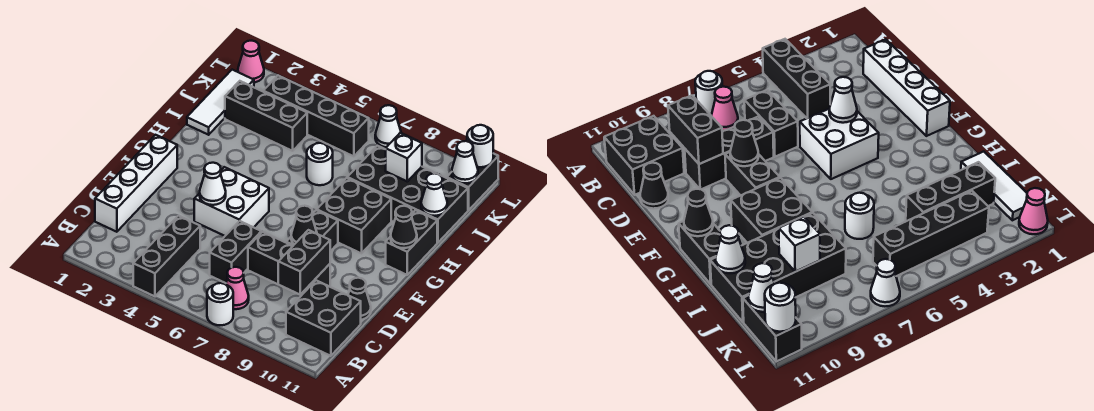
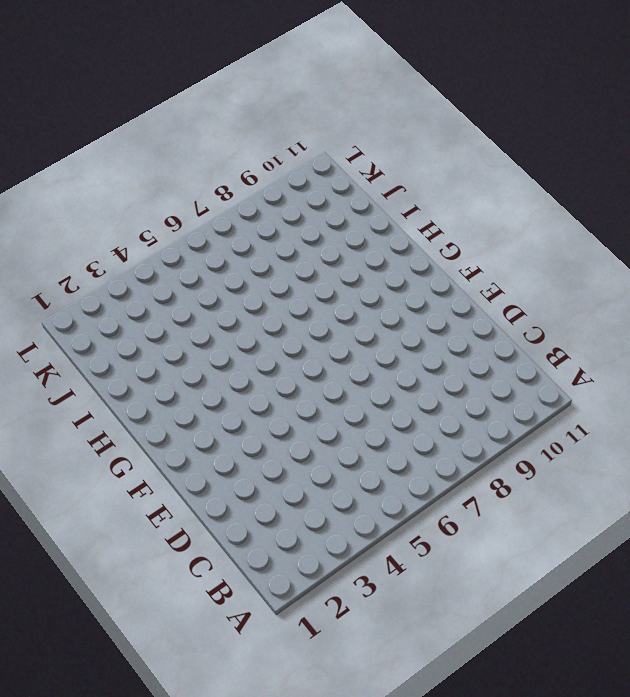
none -> black brick A4:C4 level 1
none -> white round brick A7 level 1
none -> pink cone B7 level 1

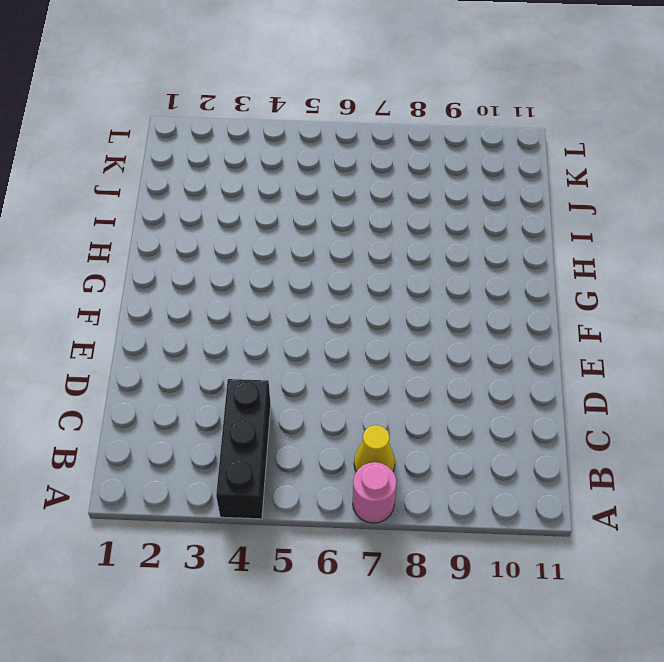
pink round brick A7 level 1 -> white round brick A7 level 1
yellow cone B7 level 1 -> pink cone B7 level 1
none -> black brick B10:C11 level 1
none -> white brick C1:F1 level 1
none -> black brick C6:D6 level 1

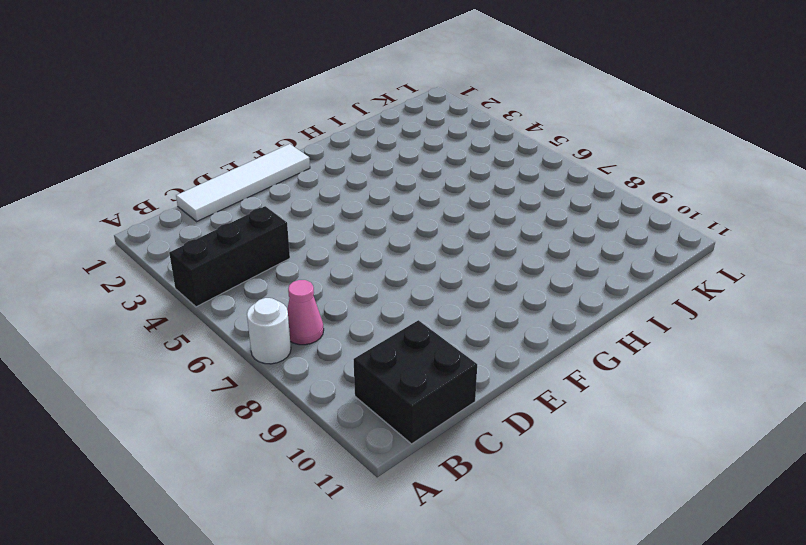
white tile C1:F1 level 1 -> white brick C1:F1 level 1
none -> black brick C6:D6 level 1
none -> black brick D7:D9 level 1
none -> black cone D11 level 1

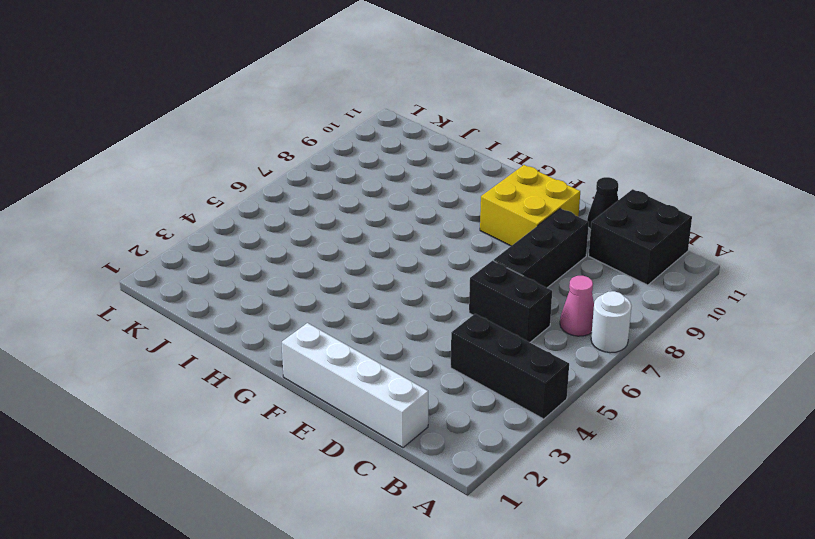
yellow brick E9:F10 level 1 -> none
none -> white brick E4:F5 level 1
none -> black brick E8:F8 level 1
none -> black brick G8:H9 level 1

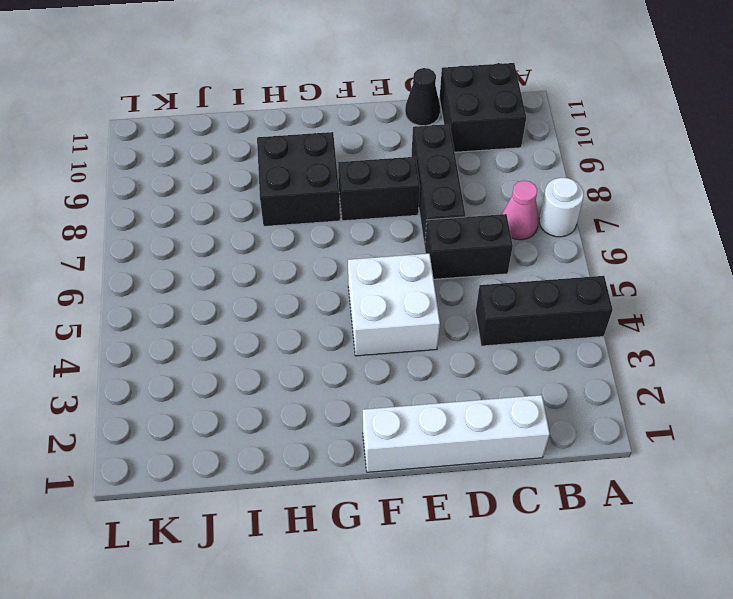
none -> black brick G11:H11 level 1
none -> white tile I1:K1 level 1
none -> white round brick I6 level 1

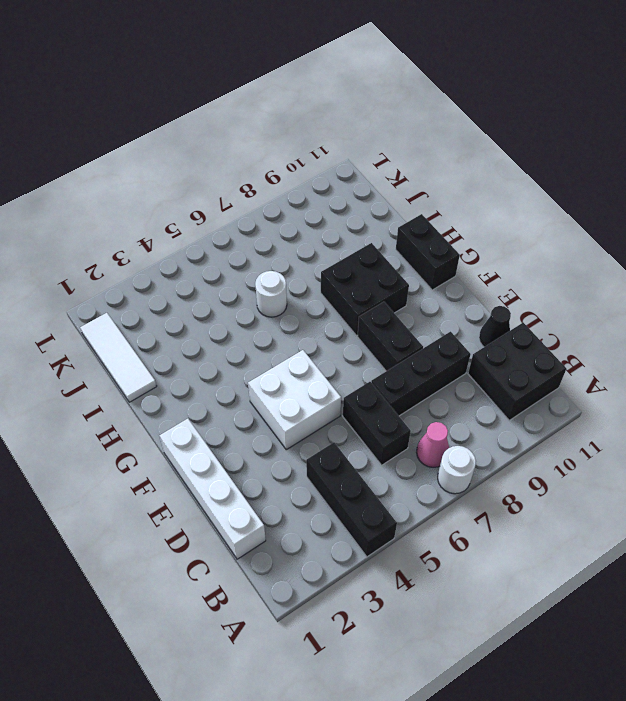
none -> black brick I8:J11 level 1
none -> black brick J2:J4 level 1
none -> black brick K3:K6 level 1

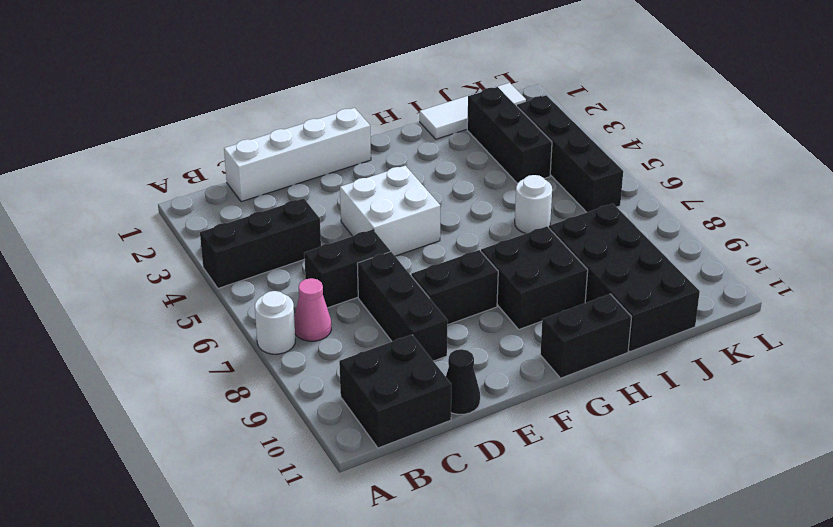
none -> black brick K11:L11 level 1
none -> pink cone L1 level 1
none -> white cone L7 level 1

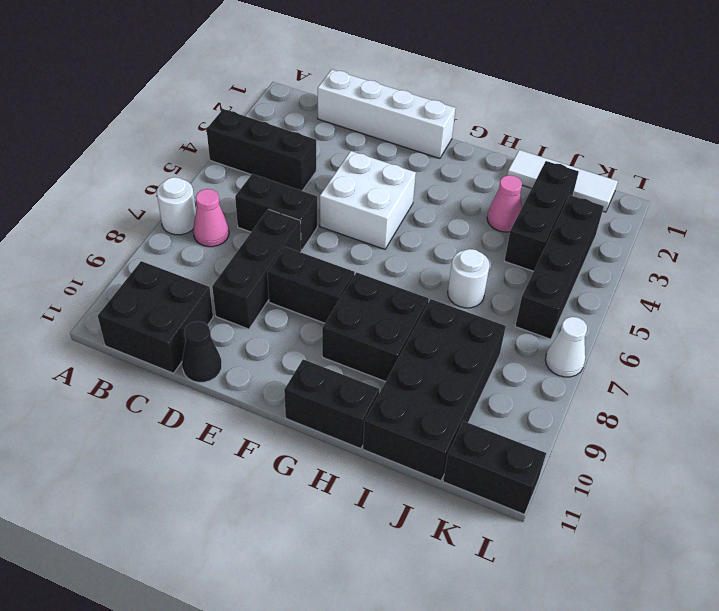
pink cone I3 level 1 -> pink cone L1 level 1
none -> black brick C9:D9 level 2
none -> white cone E4 level 2
none -> black cone E8 level 2

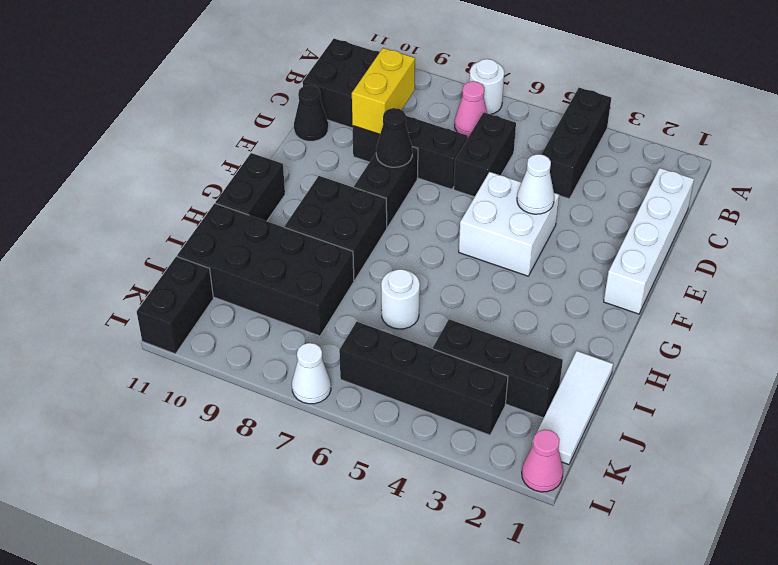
yellow brick C9:D9 level 2 -> black brick C9:D9 level 2
none -> black cone G11 level 2
none -> white cone I11 level 2
none -> white brick J9 level 2

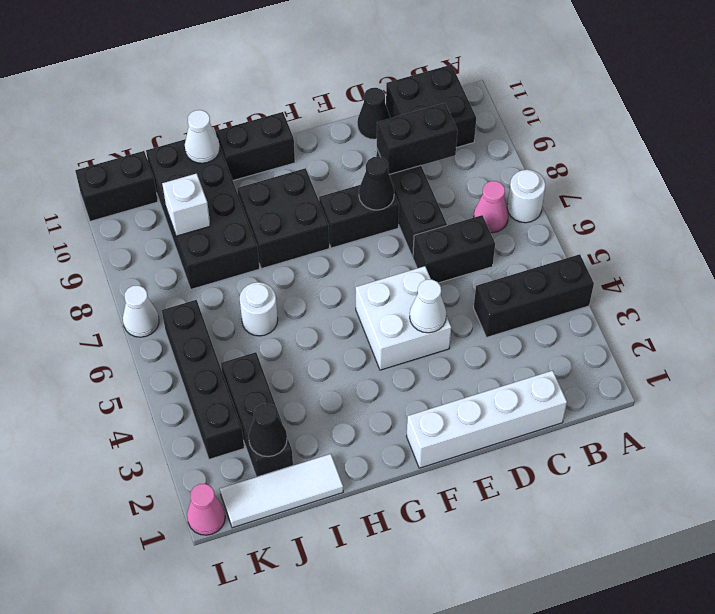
black cone J2 level 2 -> black cone G11 level 2
none -> white cone K11 level 2
none -> white round brick L11 level 2

